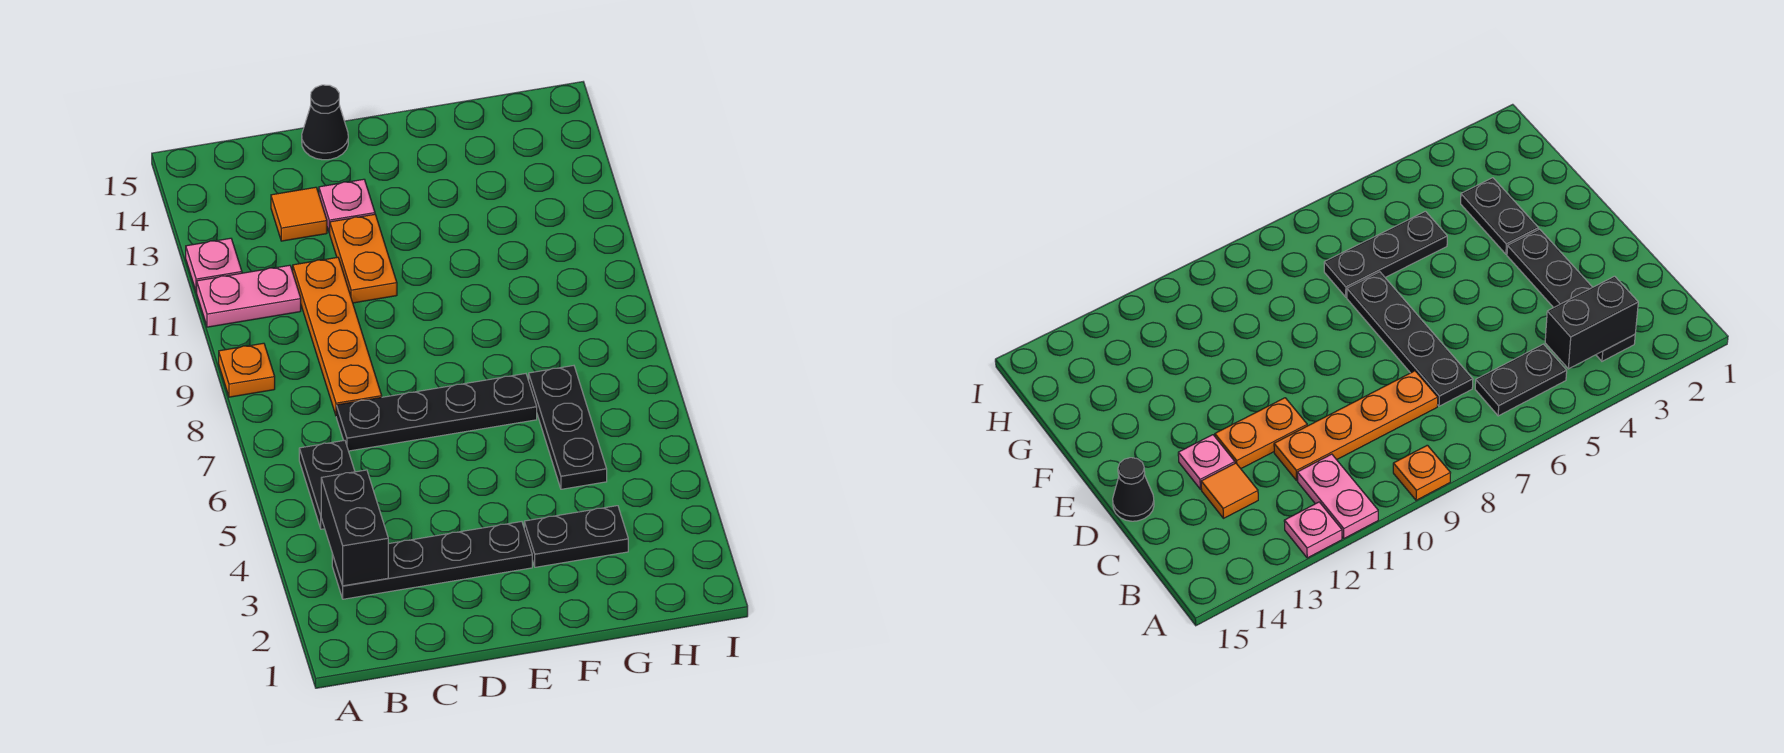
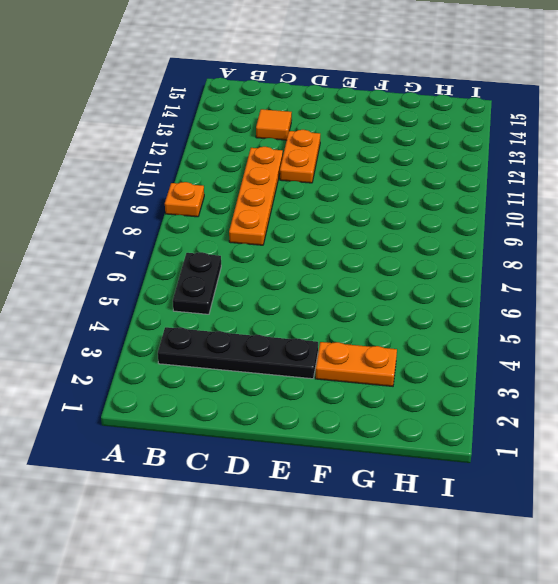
orange plate F3:G3 level 1 -> black plate F3:G3 level 1
none -> pink plate A11:B11 level 1
none -> pink plate A12 level 1
none -> black plate C7:F7 level 1

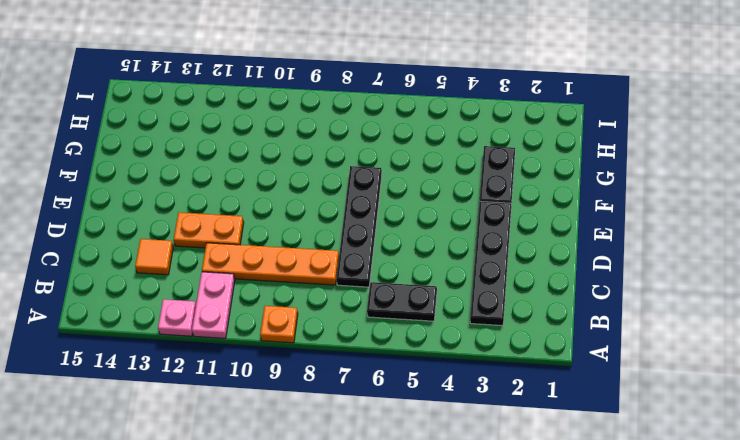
none -> pink plate D13 level 1
none -> black cone D15 level 1
none -> black plate G5:G7 level 1

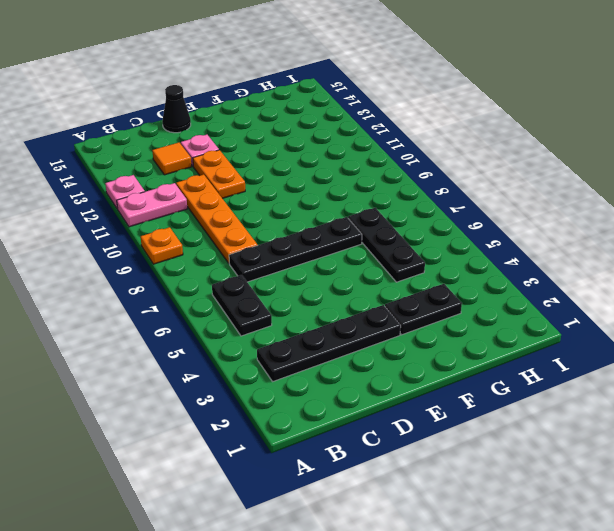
none -> black brick B3:B4 level 2

